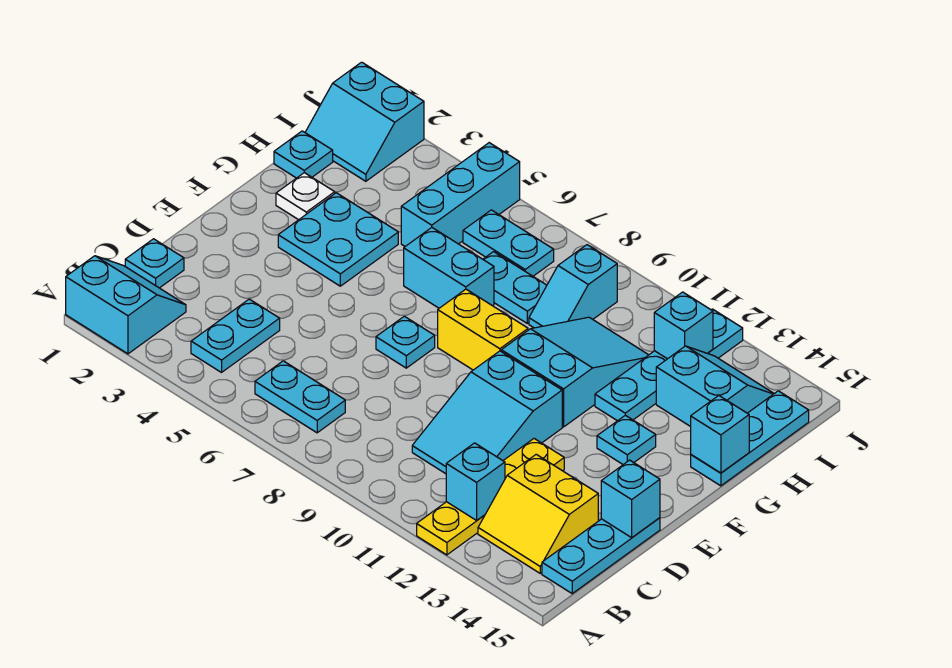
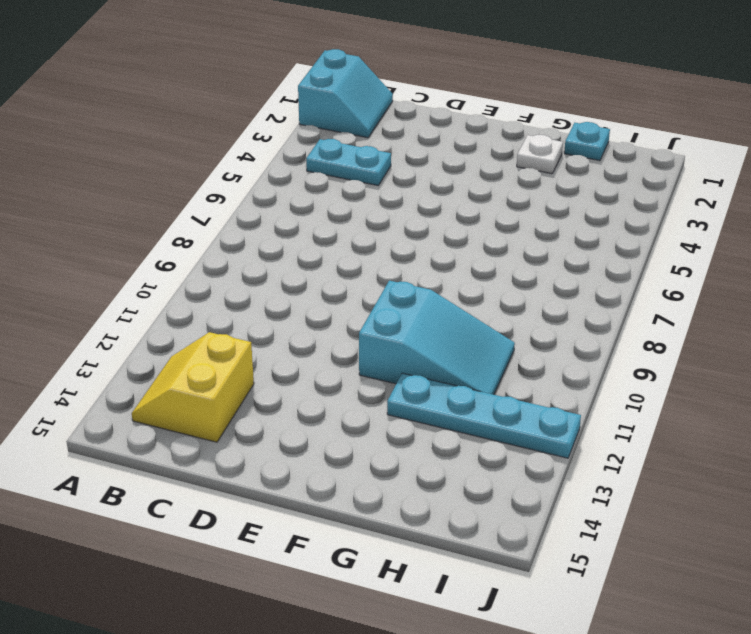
none -> yellow plate A12:D12 level 1
none -> cyan plate B6:B7 level 1
none -> cyan plate B15:D15 level 1

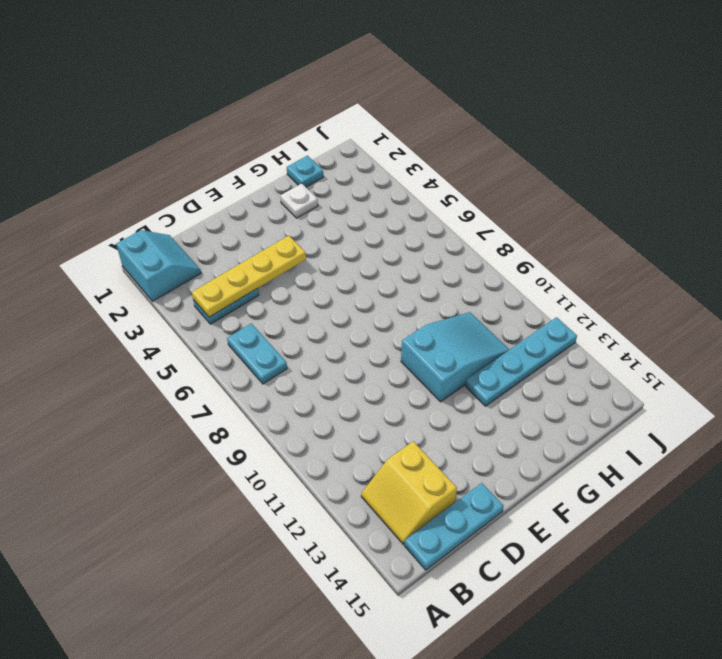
yellow plate B4:E4 level 2 -> yellow plate A12:D12 level 1
none -> cyan plate C1 level 1
none -> cyan slope C10:E11 level 1 top E
none -> cyan plate E7 level 1

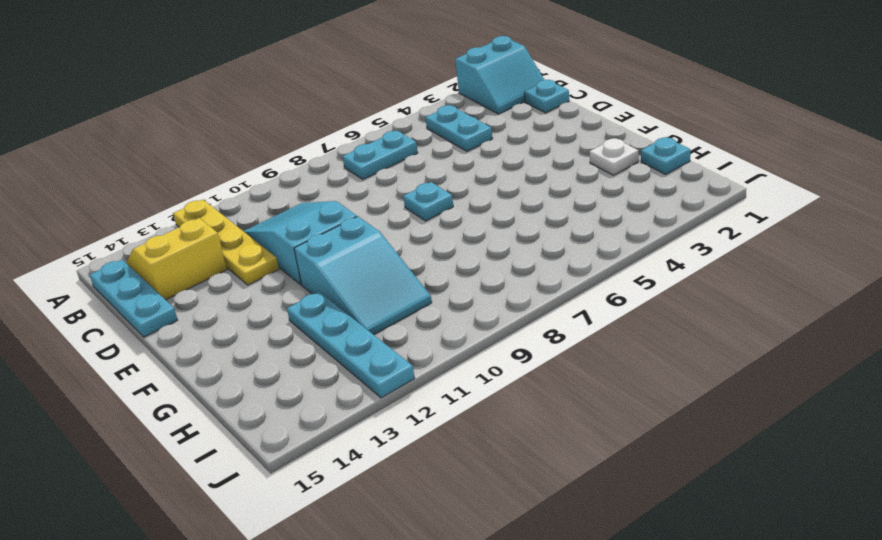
none -> cyan plate F3:G4 level 1
none -> yellow brick F8:F9 level 1
none -> cyan plate F13 level 1

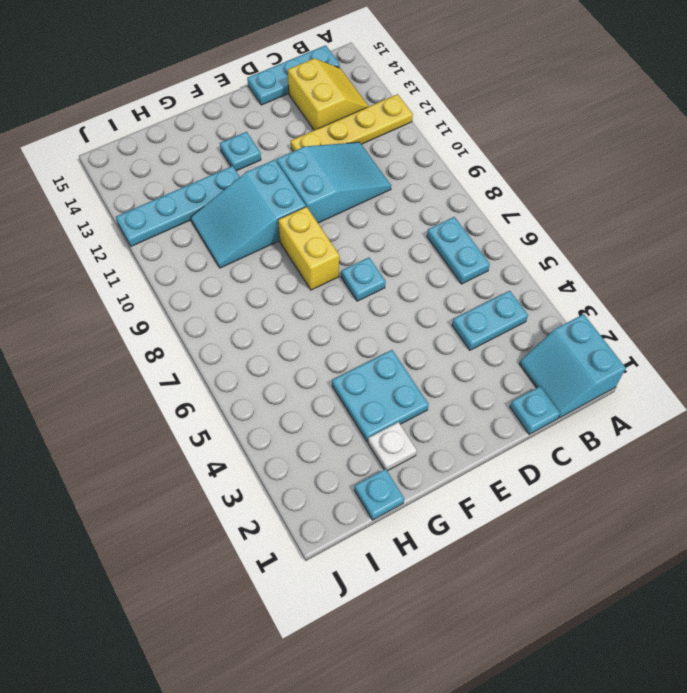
none -> cyan brick G6:G7 level 1
none -> cyan plate G15:I15 level 1
none -> cyan brick H5:J5 level 1

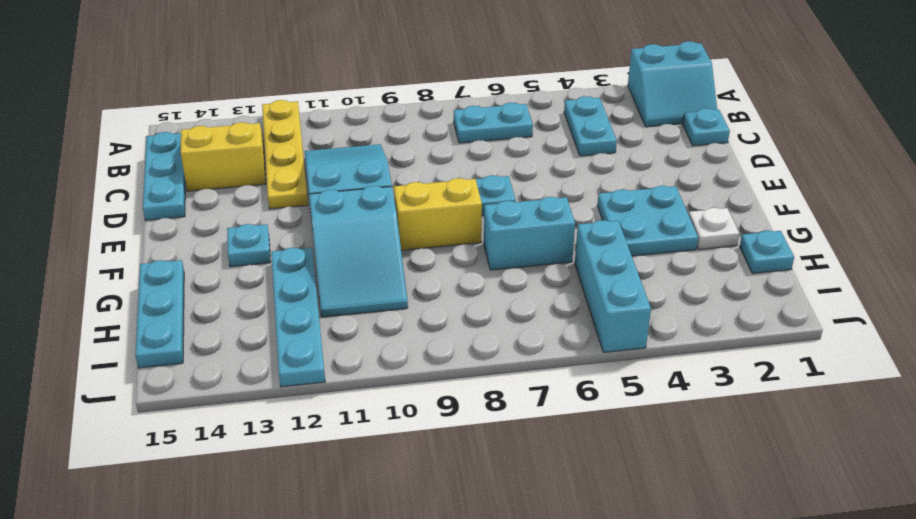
none -> cyan plate H7:H8 level 1
none -> cyan slope H9:I9 level 1 top I
none -> cyan slope H13:I14 level 1 top H

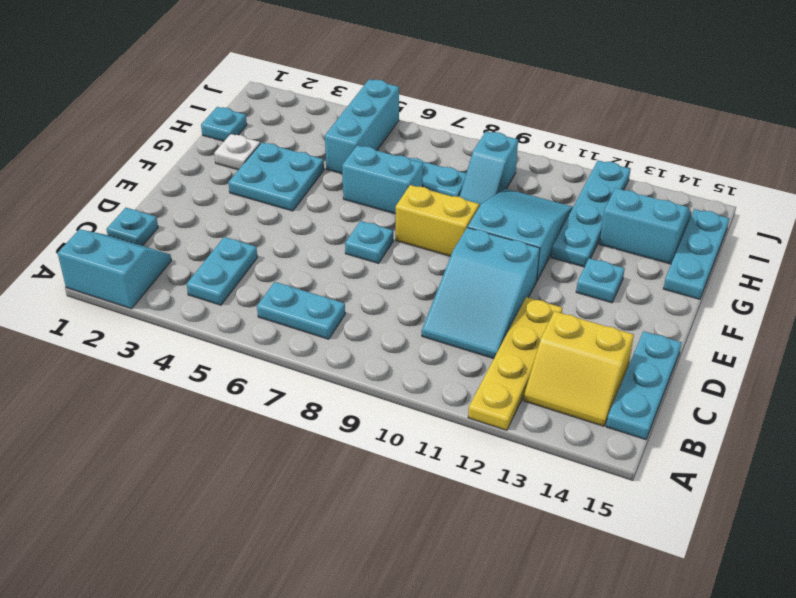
none -> cyan slope I1:J2 level 1 top J
none -> cyan plate I6:I7 level 1
none -> cyan brick B12 level 2

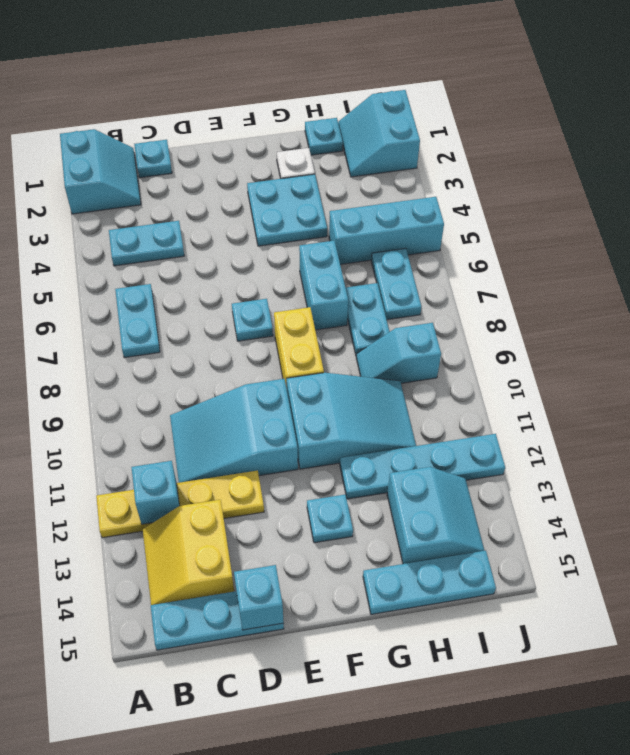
none -> cyan brick G15 level 2
none -> cyan brick I12 level 2

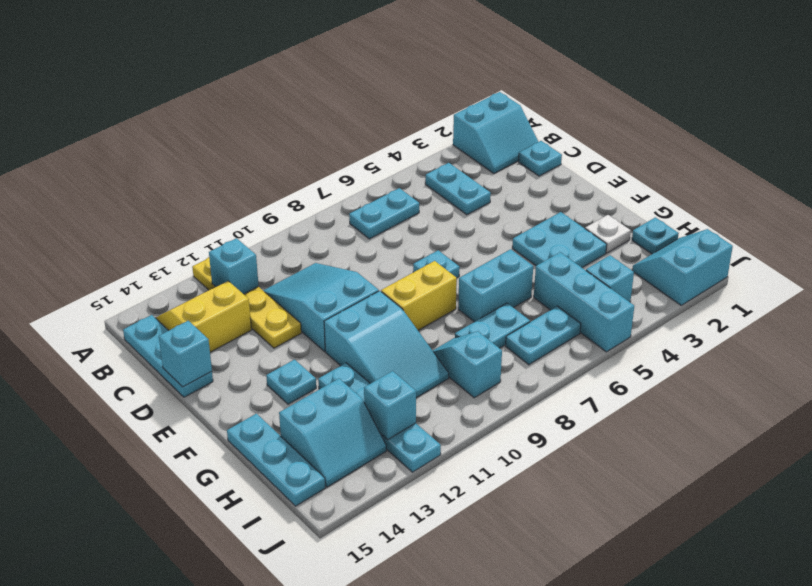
cyan brick I4 level 1 -> cyan brick G15 level 2

